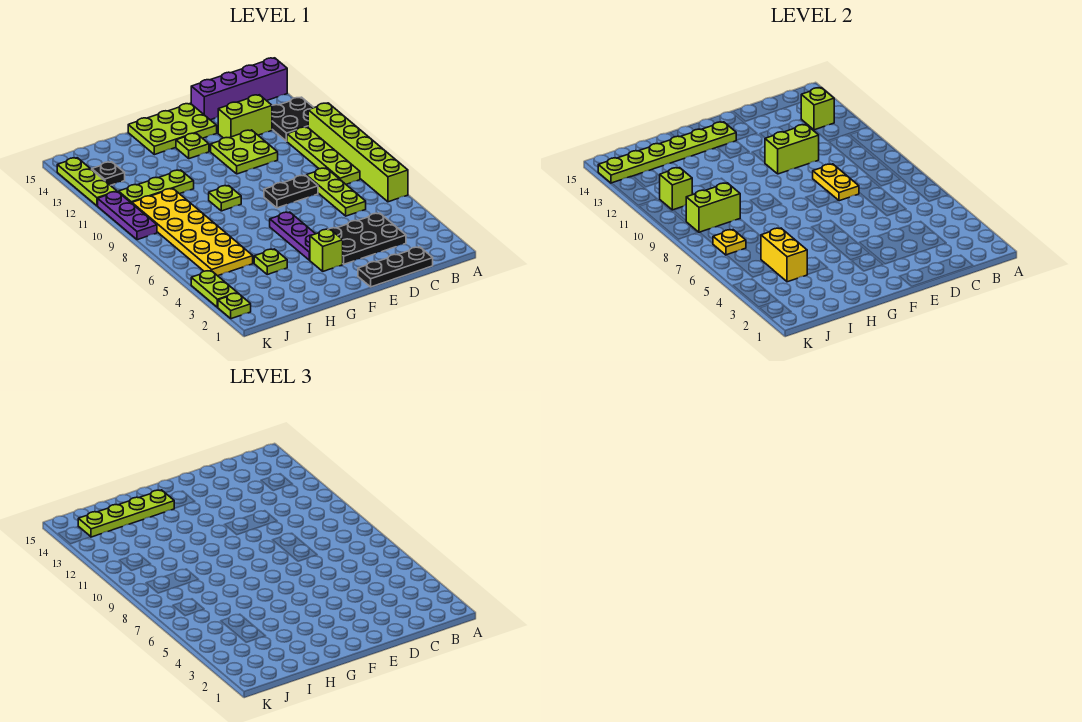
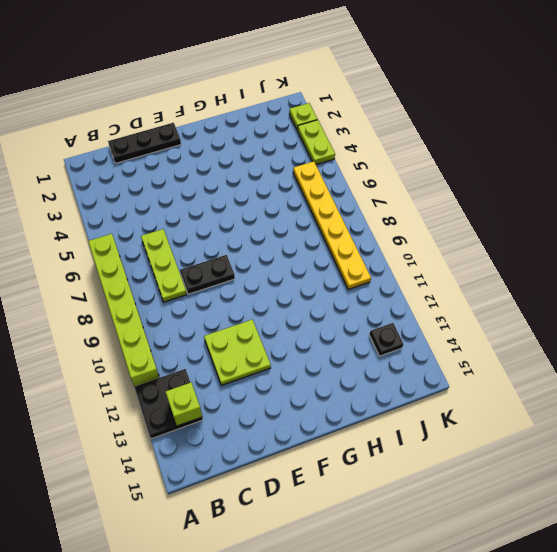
yellow plate J5:J10 level 1 -> yellow plate I5:J10 level 1
none -> purple brick A15:D15 level 1
none -> lime plate B8:B11 level 1
none -> black plate C3:E4 level 1
none -> lime brick C13:D13 level 1

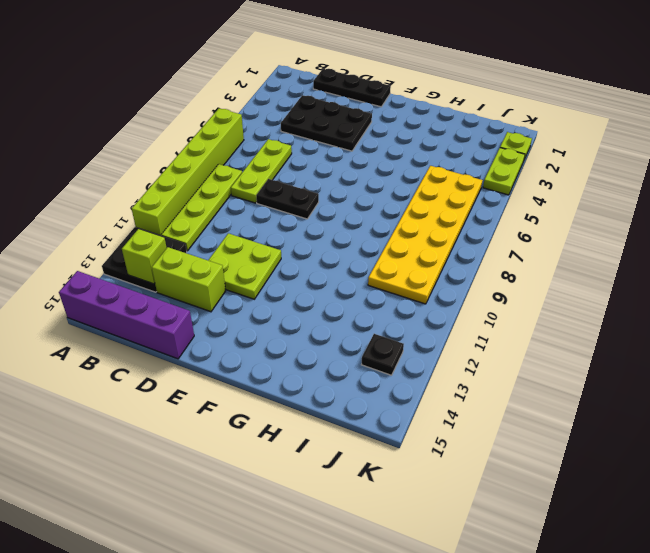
none -> lime plate E14:G15 level 1
none -> lime brick F3 level 1
none -> purple plate F4:F6 level 1
none -> lime plate F13 level 1

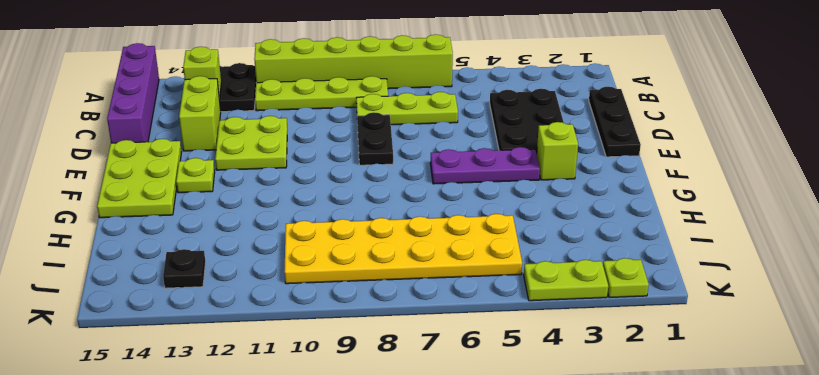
none -> lime plate G9 level 1
none -> lime plate H4 level 1
none -> lime plate H11:J11 level 1
none -> purple plate K9:K11 level 1

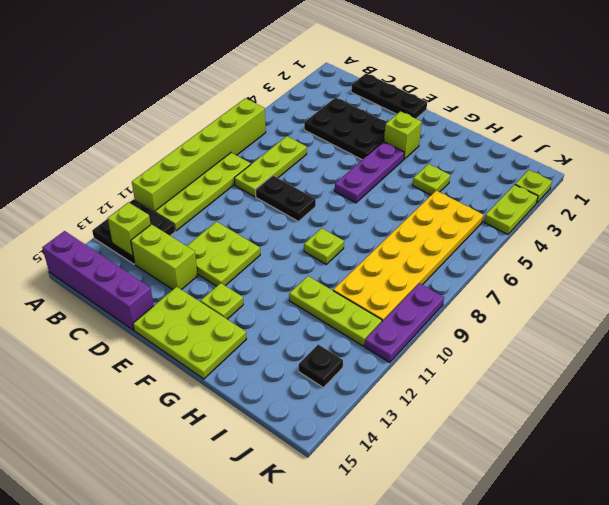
none -> lime plate K12:K14 level 1
none -> yellow plate D8:D9 level 2
none -> lime brick D11:E11 level 2
none -> lime plate F14:K14 level 2

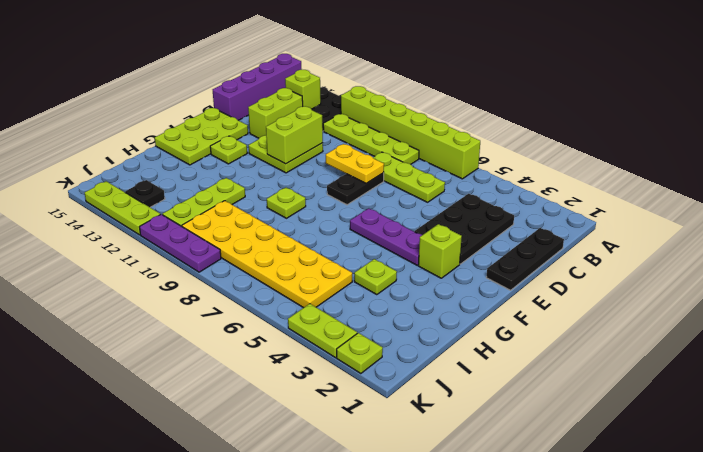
none -> lime plate F14:K14 level 2
none -> yellow brick I4:I5 level 2
none -> lime brick I9:J9 level 2
none -> yellow plate J7 level 2

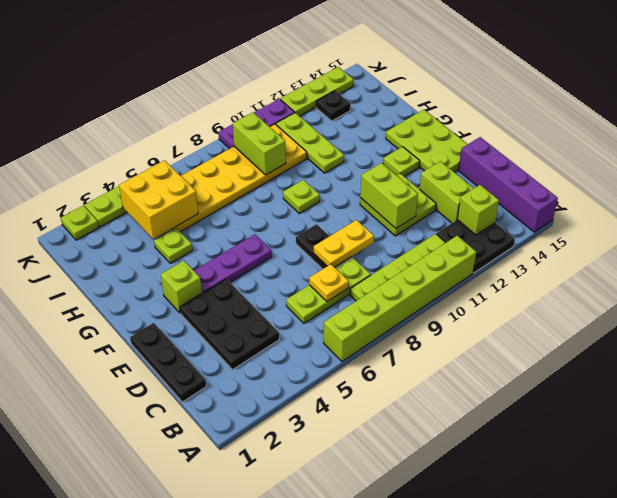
yellow plate C7 level 2 -> yellow plate J7 level 2
yellow brick I4:J5 level 2 -> yellow brick I4:I5 level 2
none -> lime plate F14:K14 level 2
none -> lime brick J11 level 2
none -> lime plate G14:J14 level 3

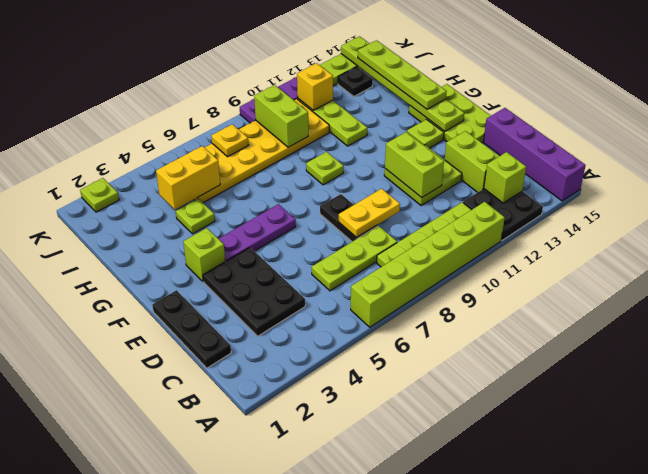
yellow brick J11 level 2 -> lime brick J11 level 2
none -> lime plate K3:K4 level 1

